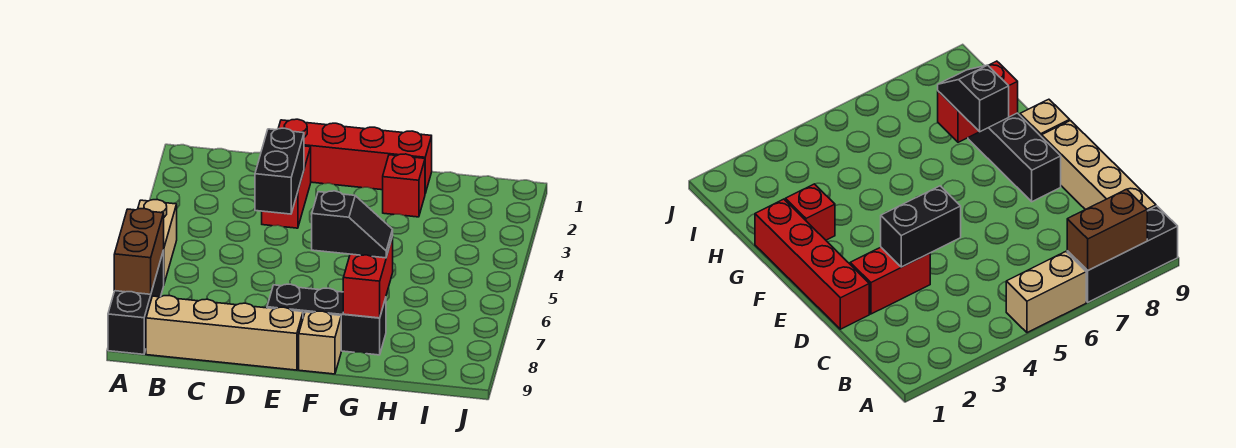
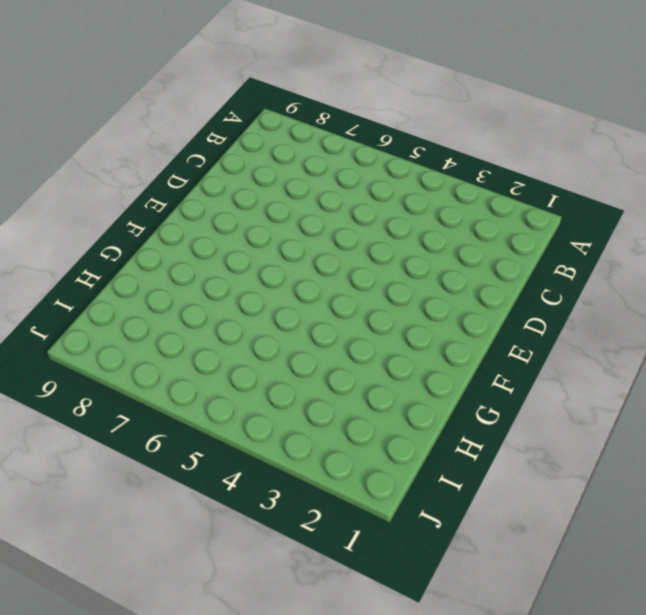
none -> tan brick A5:A6 level 1
none -> black brick A7:A9 level 1
none -> tan brick B9:E9 level 1

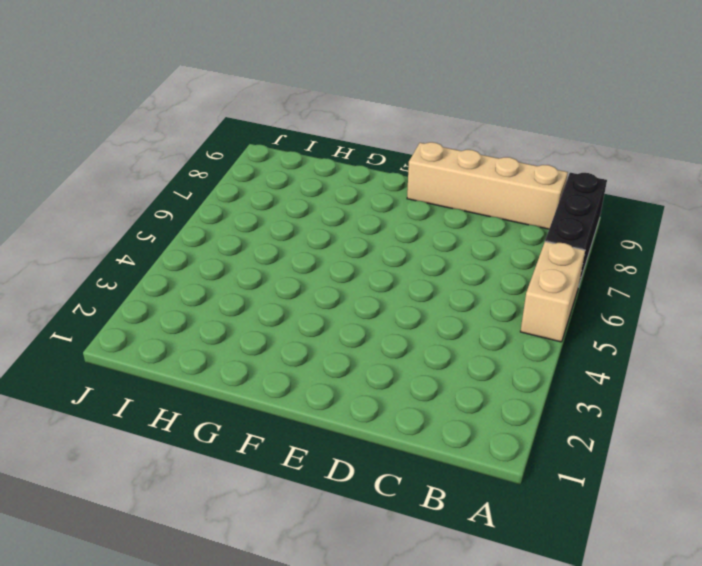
none -> red brick D1:G1 level 1
none -> red brick D2:D3 level 1
none -> black brick E8:G8 level 1

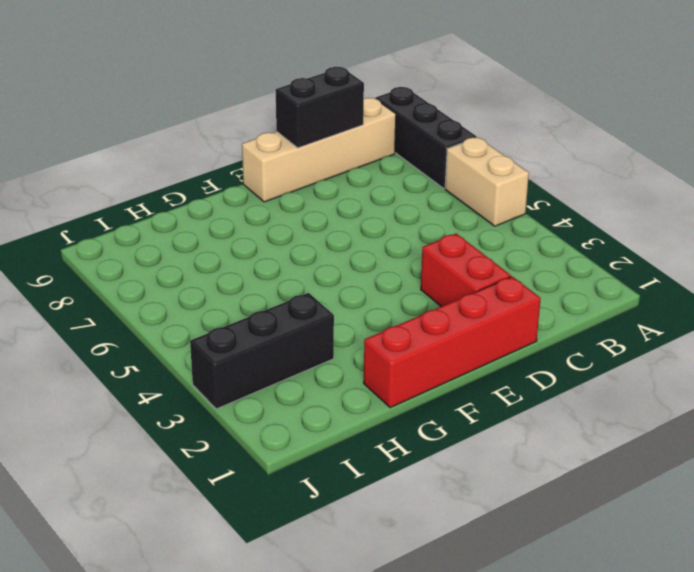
black brick C9:D9 level 2 -> black brick D3:D4 level 2
black brick H3:J3 level 1 -> black brick E8:G8 level 1
none -> tan brick F9 level 1
none -> red brick G2 level 1
none -> brown brick A7:A8 level 2

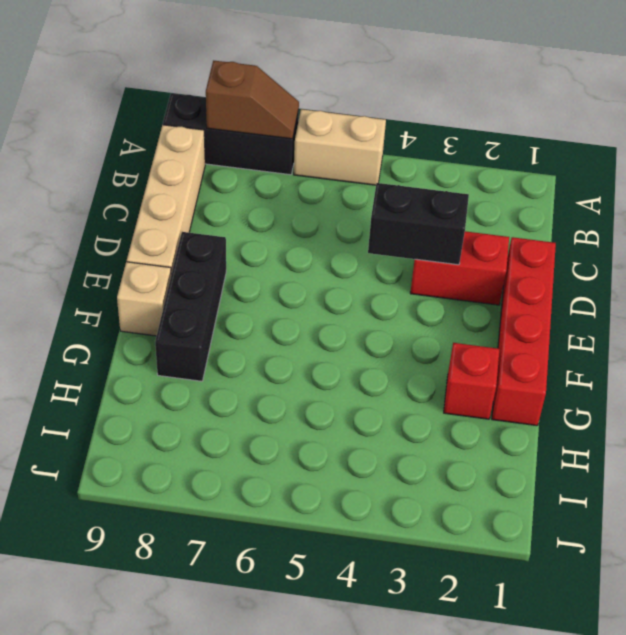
brown slope A7:A8 level 2 top 8 -> brown brick A7:A8 level 2
none -> red brick G7:G8 level 2
none -> black slope F7:G7 level 3 top F

